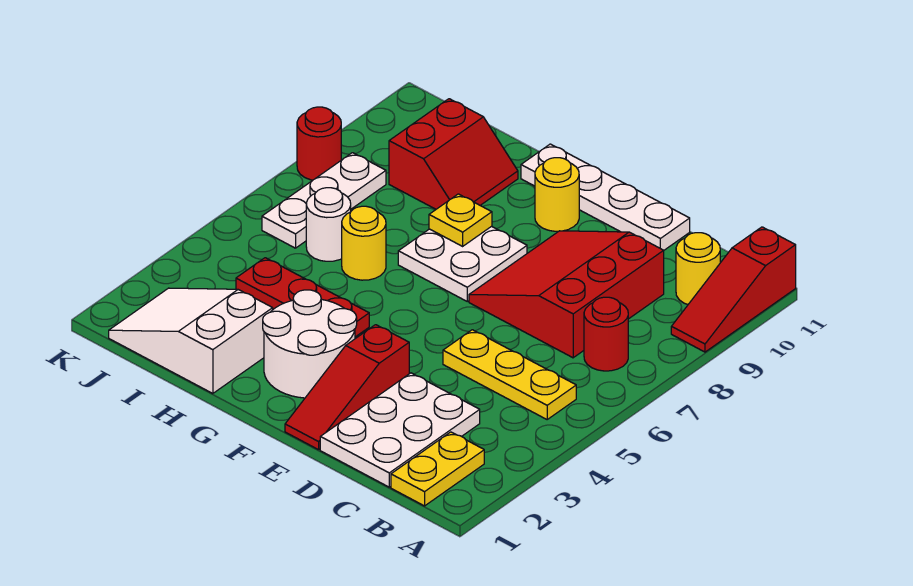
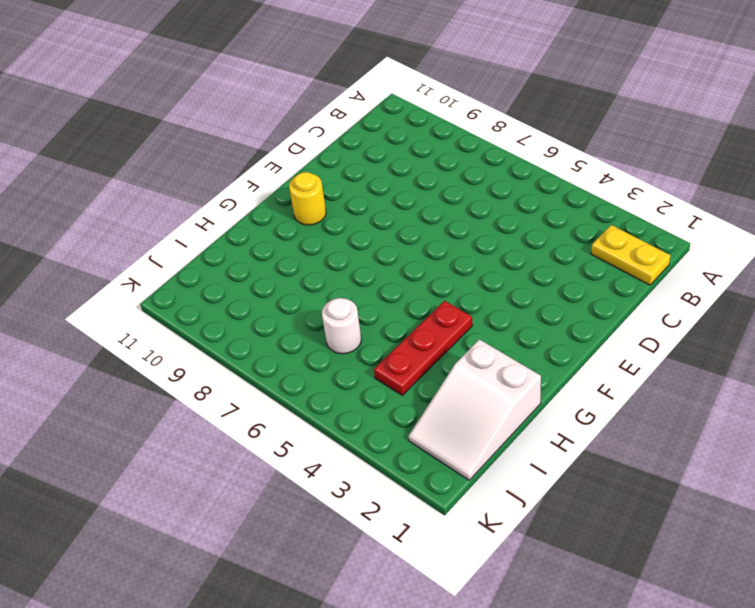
none -> red slope A9:A11 level 1 top 11
none -> yellow plate B5:D5 level 1
none -> red round brick B7 level 1

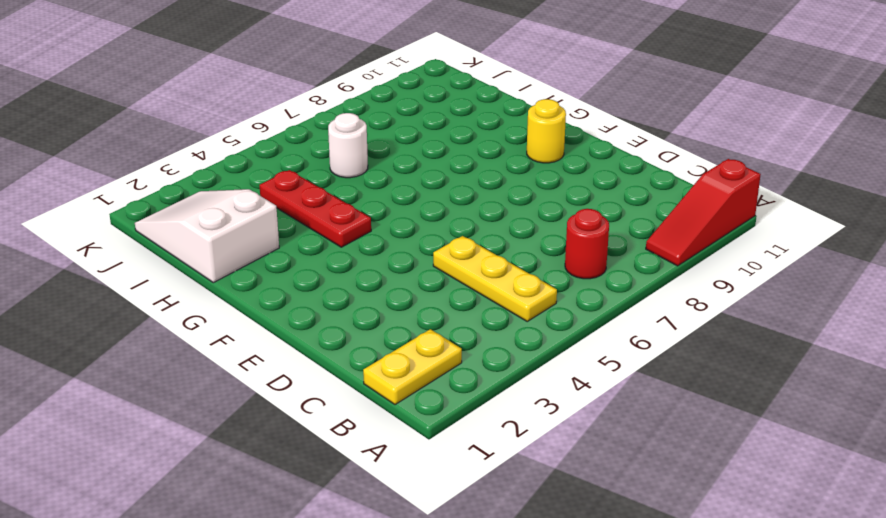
none -> yellow round brick B10 level 1
none -> white plate C1:D3 level 1
none -> red slope C7:E9 level 1 top C

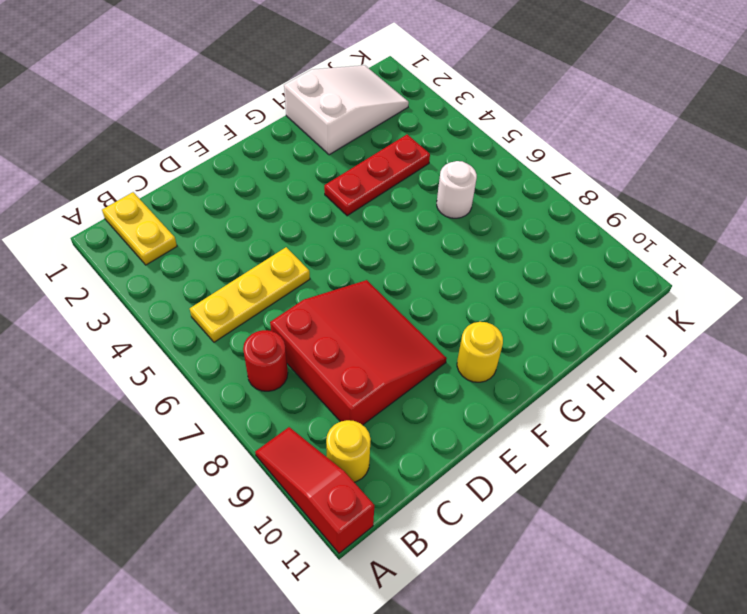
none -> white plate C1:D3 level 1
none -> white plate D11:G11 level 1
none -> red slope E1:E3 level 1 top 3

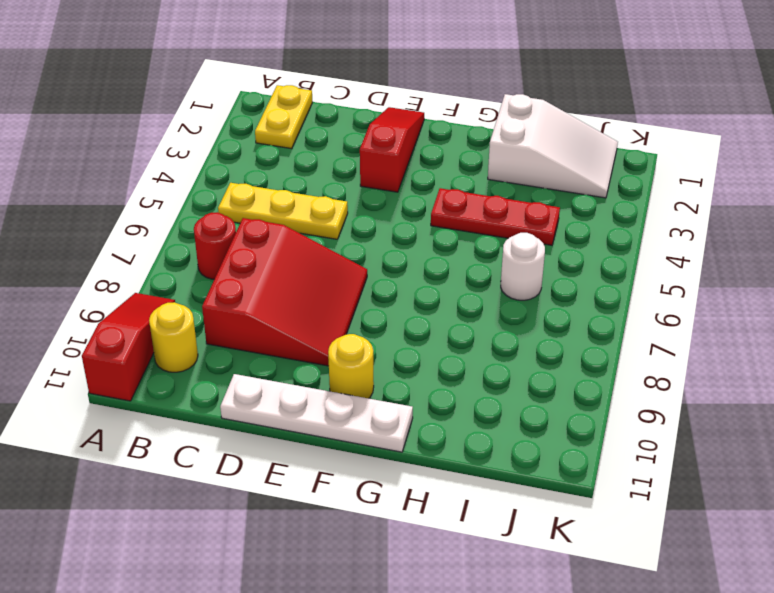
none -> white plate C1:D3 level 1
none -> white round brick F2:G3 level 1
none -> white plate F7:G8 level 1

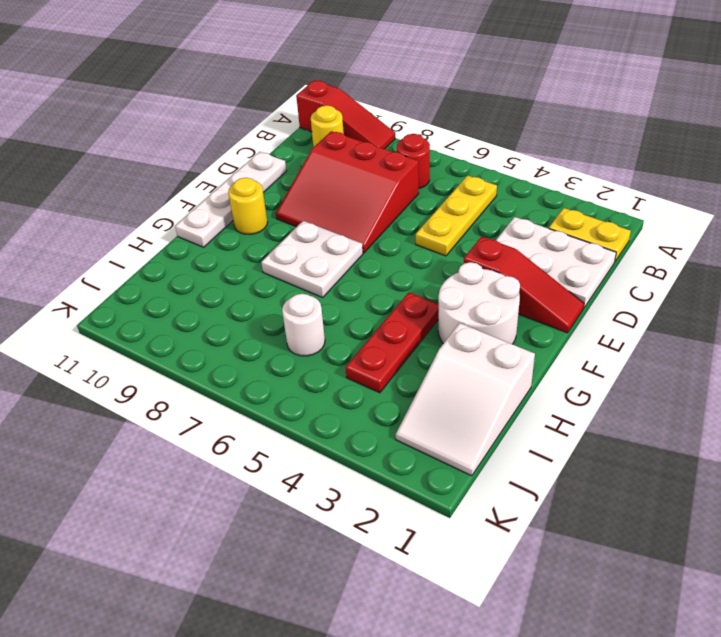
none -> yellow round brick H6 level 1
none -> red slope H9:I10 level 1 top I
none -> white plate J6:J8 level 1

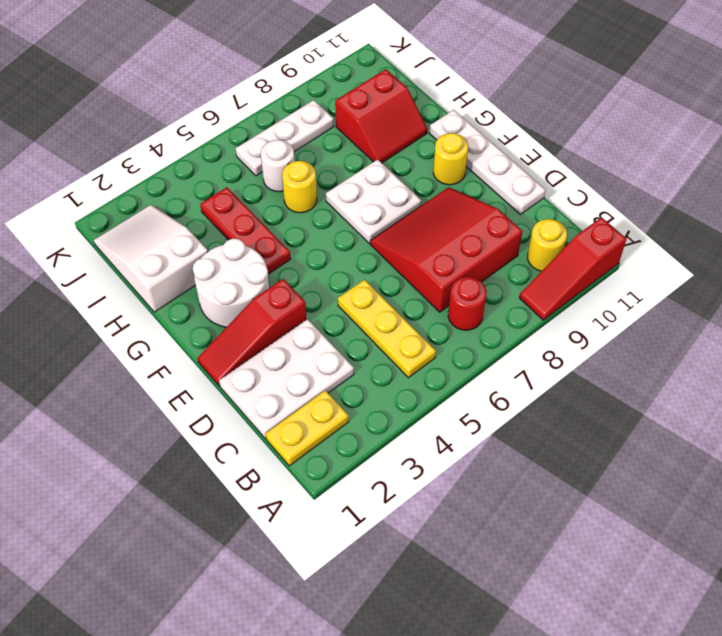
none -> red round brick K8 level 1
none -> yellow plate G8 level 2

